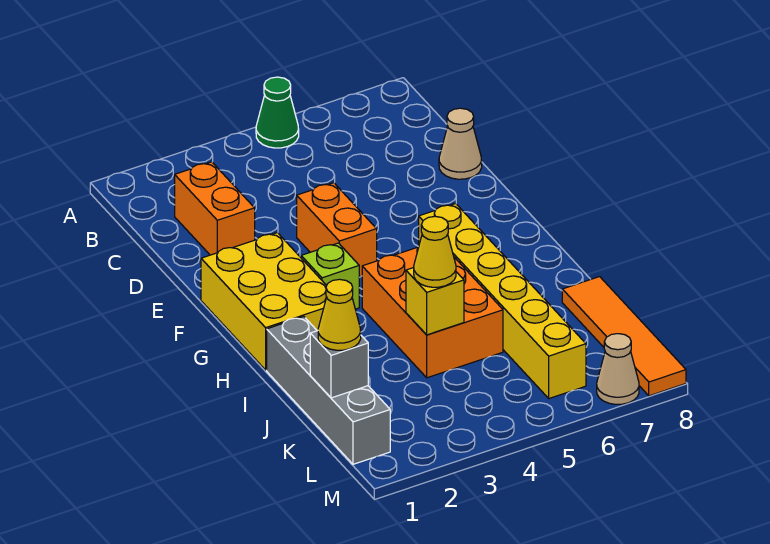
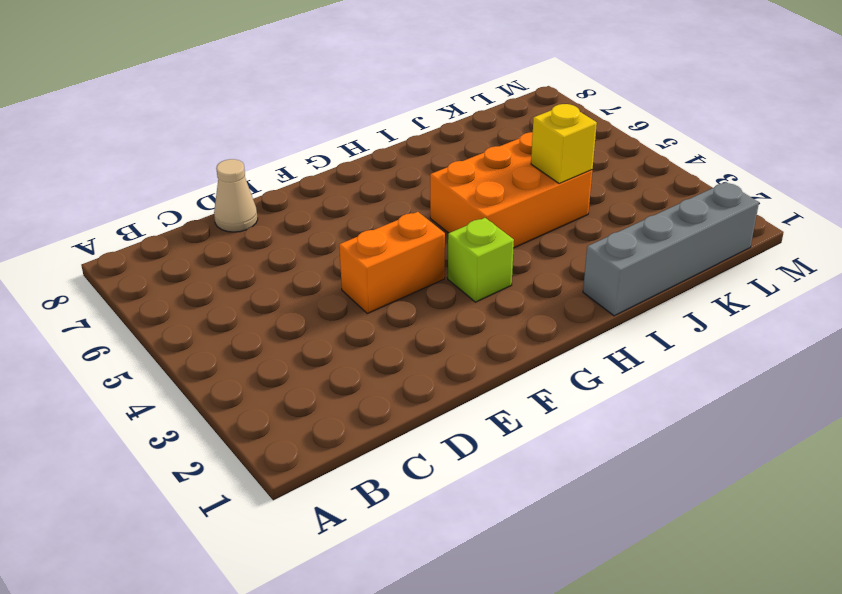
none -> green cone A5 level 1
none -> orange brick C2:D2 level 1
none -> yellow brick F1:H2 level 1

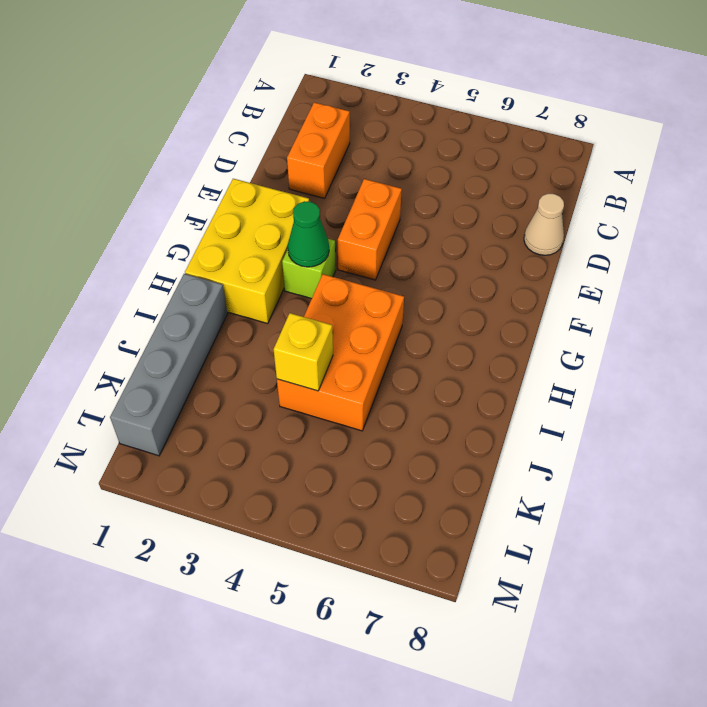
green cone G3 level 2 -> green cone A5 level 1
none -> yellow brick G6:L6 level 1
none -> orange tile J8:M8 level 1
none -> tan cone M7 level 1

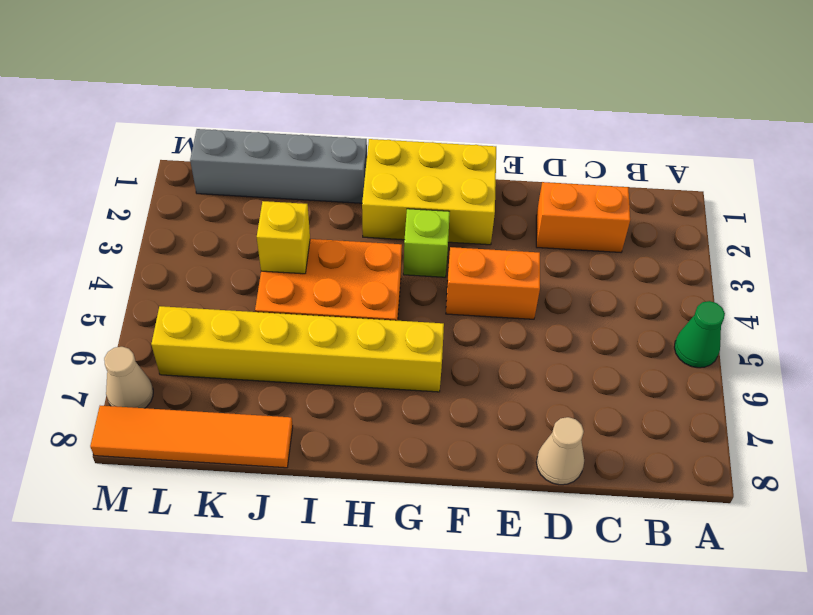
none -> grey brick K1 level 2
none -> yellow cone J4 level 3
none -> yellow cone K1 level 3

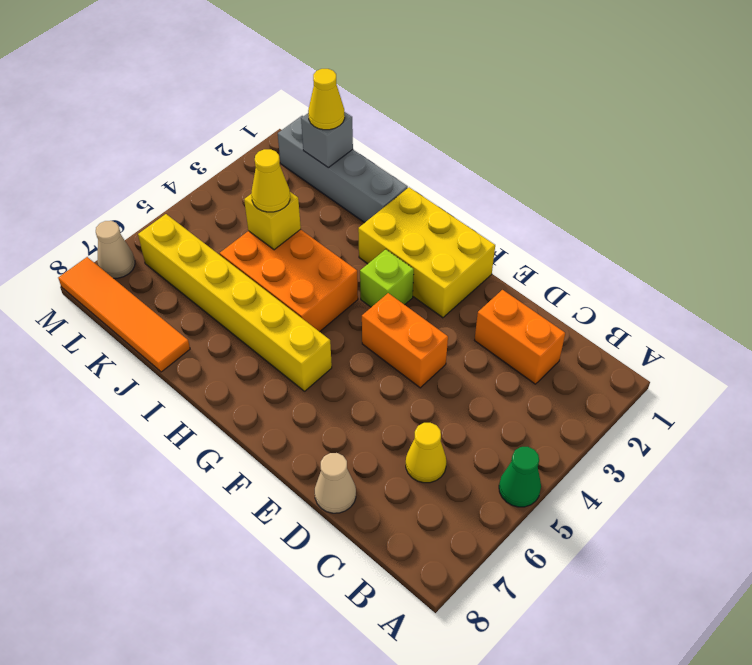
yellow cone C6 level 1 -> none

